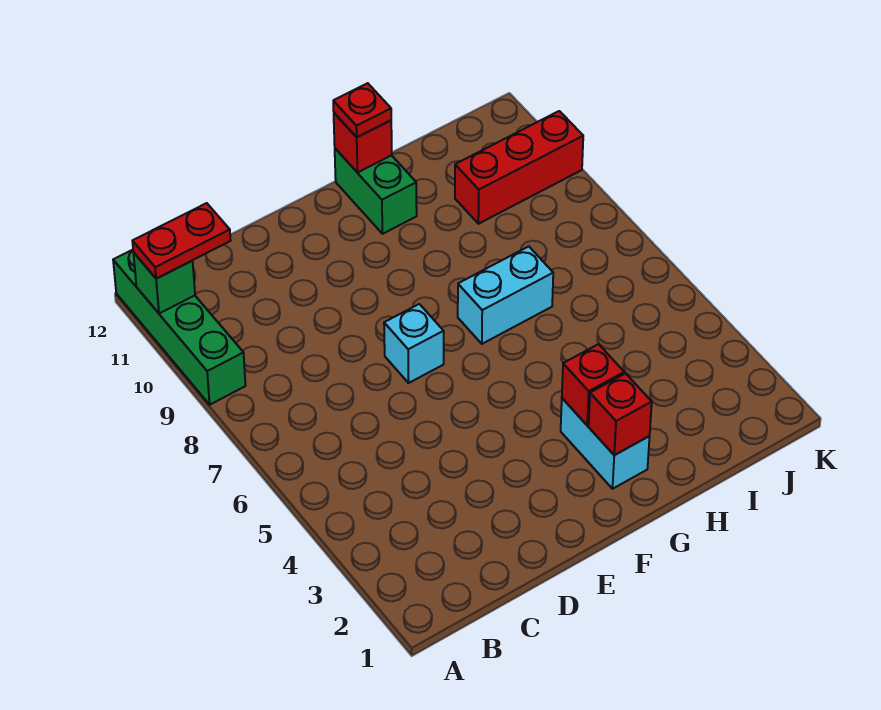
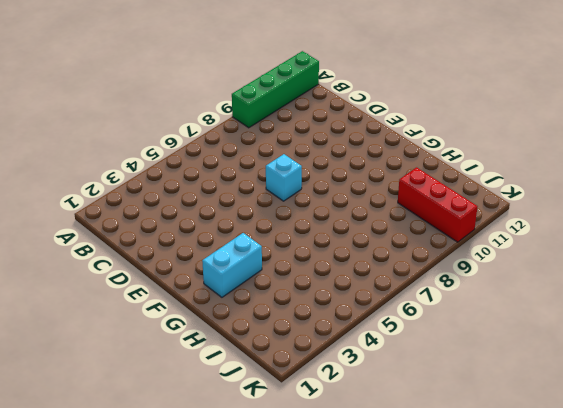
none -> cyan brick G7:H7 level 1
none -> green brick G11:G12 level 1
none -> green brick A11 level 2

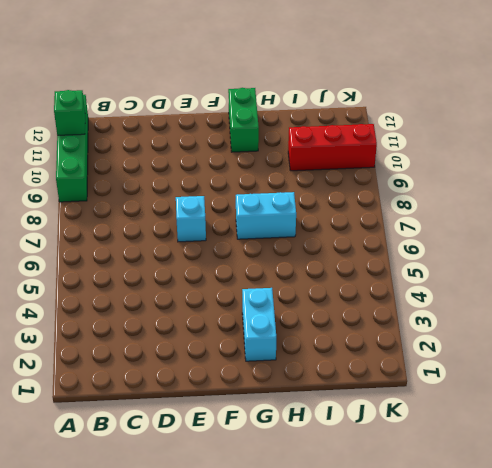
none -> red brick G2 level 2
none -> red brick G3 level 2
none -> red brick G12 level 2

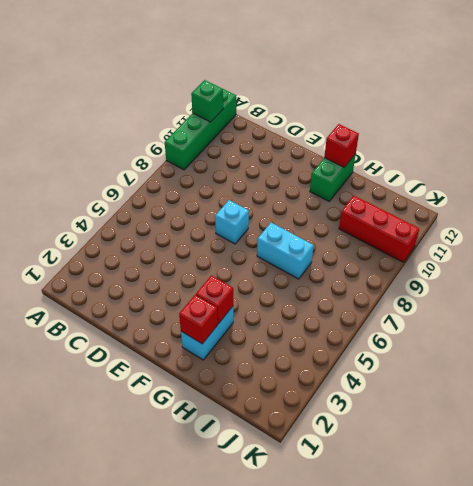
none -> red plate A11:B11 level 3
none -> red plate G12 level 3

